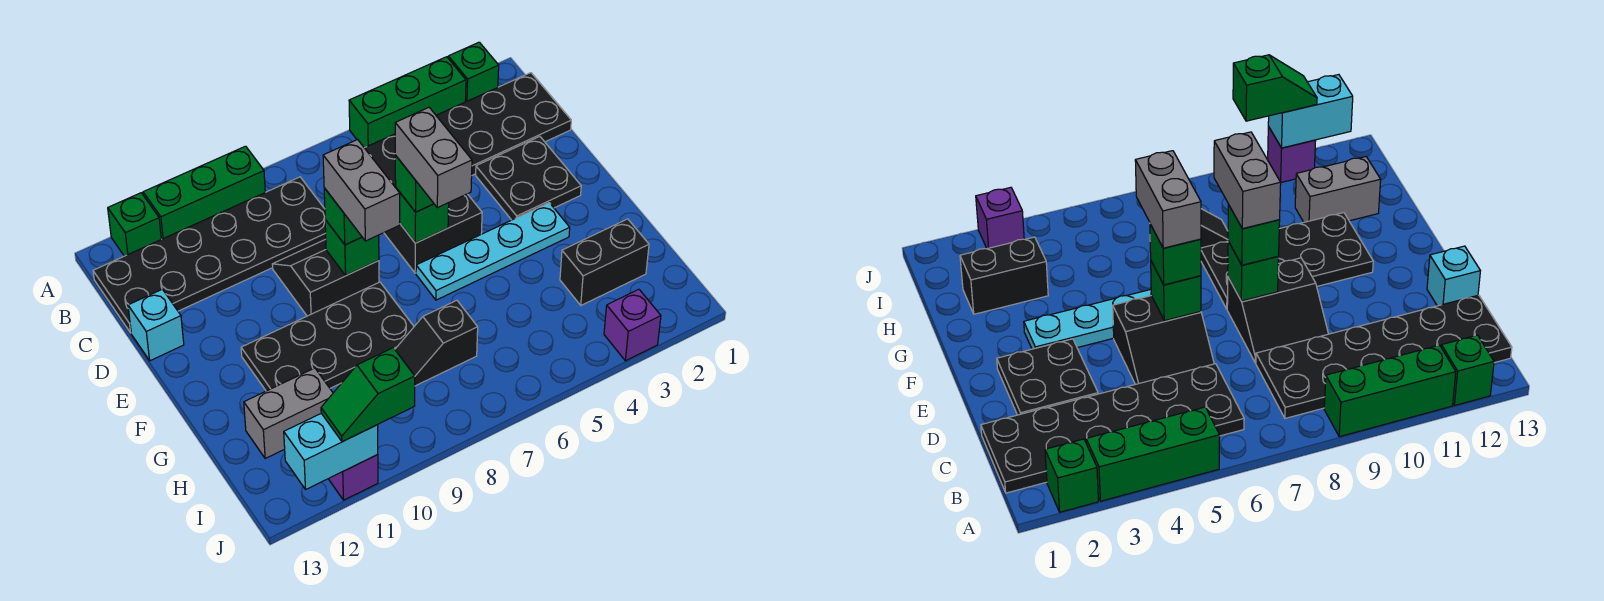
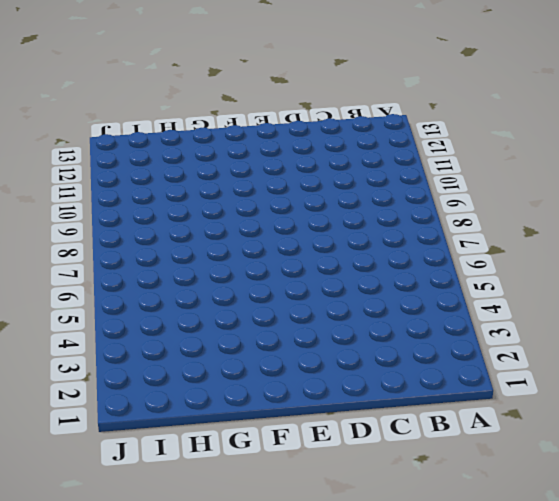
none -> green brick A2 level 1
none -> green brick A3:A5 level 1
none -> green brick A9:A11 level 1

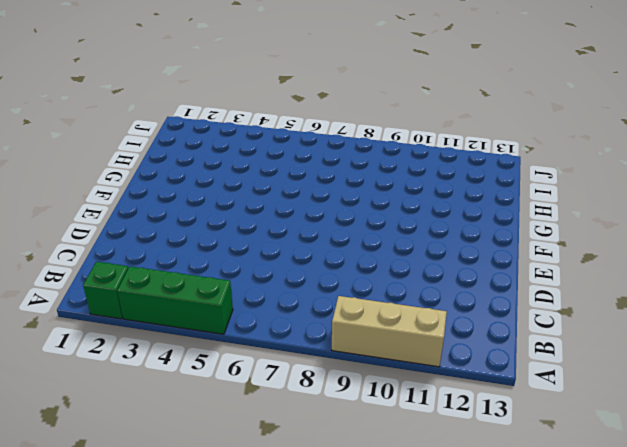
tan brick A9:A11 level 1 -> green brick A9:A11 level 1
none -> green brick A12 level 1
none -> black plate B1:C6 level 1
none -> black plate B8:C13 level 1

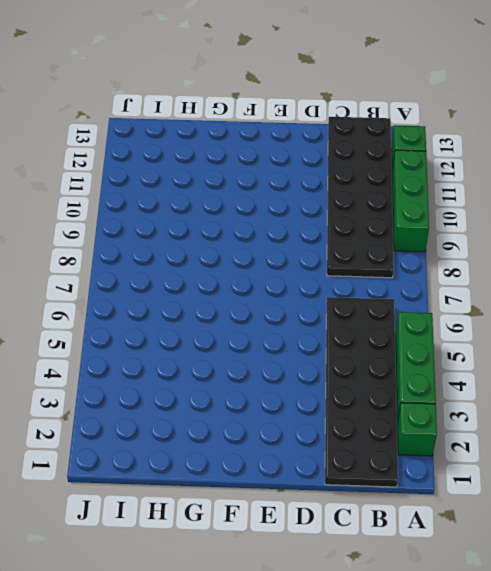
none -> black plate D2:E3 level 1
none -> black slope D5:E6 level 1 top E
none -> black slope D8:E9 level 1 top E

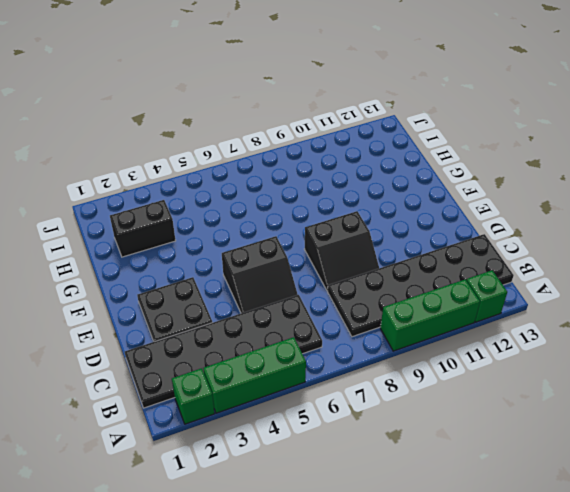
none -> cyan brick D13 level 1
none -> cyan plate F3:F6 level 1
none -> black plate F8:G11 level 1

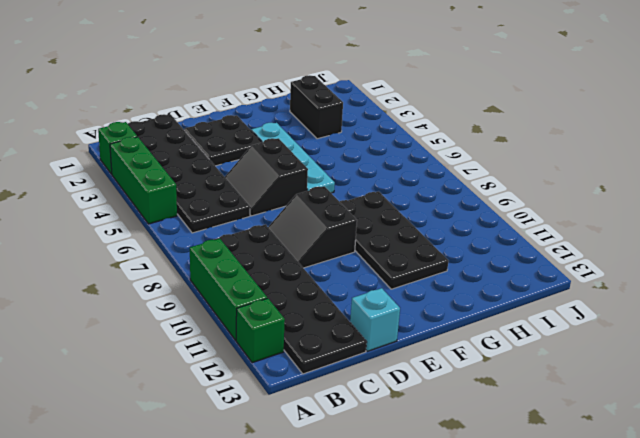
none -> black slope H7:H8 level 1 top 7
none -> grey brick H11:H12 level 1
none -> purple brick J3 level 1

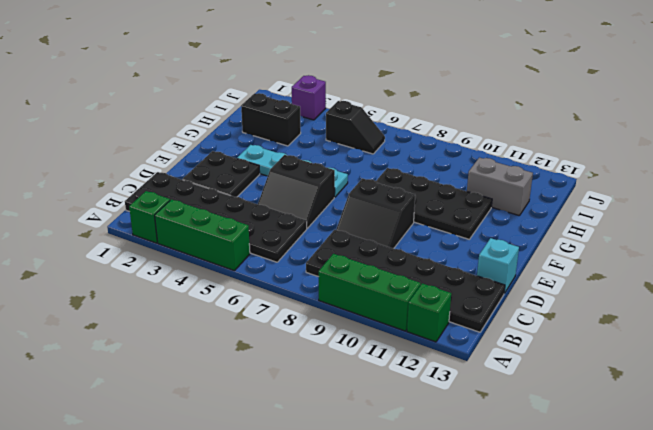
black slope I5:I6 level 1 top 5 -> black slope H7:H8 level 1 top 7
none -> purple brick J11 level 1
none -> green brick E6 level 2
none -> green brick E8 level 2

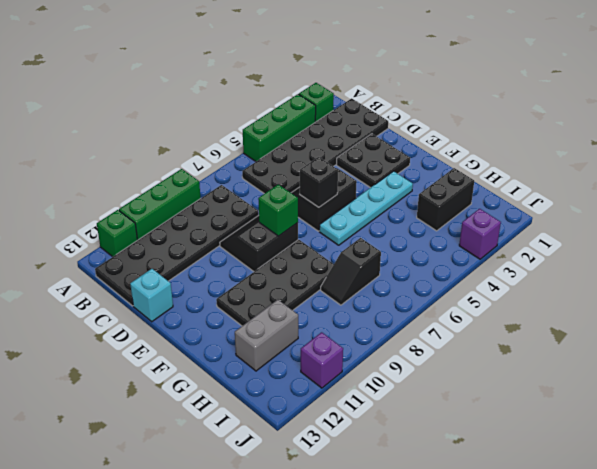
black brick E6 level 2 -> green brick E6 level 2
none -> cyan brick J11:J12 level 2
none -> green brick E6 level 3
none -> green brick E8 level 3

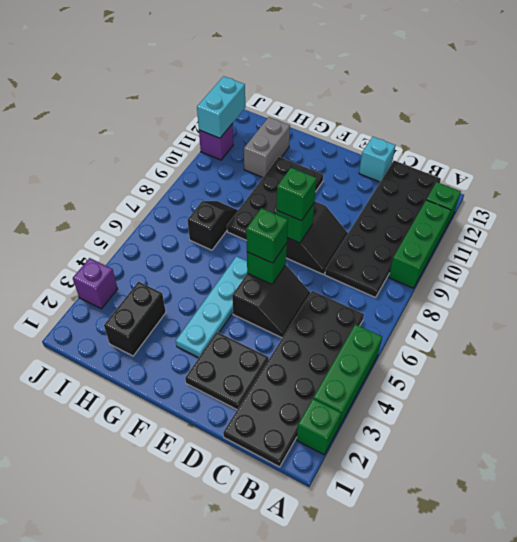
none -> green slope J10:J11 level 3 top 10
none -> grey brick E6:F6 level 4
none -> grey brick E8:F8 level 4

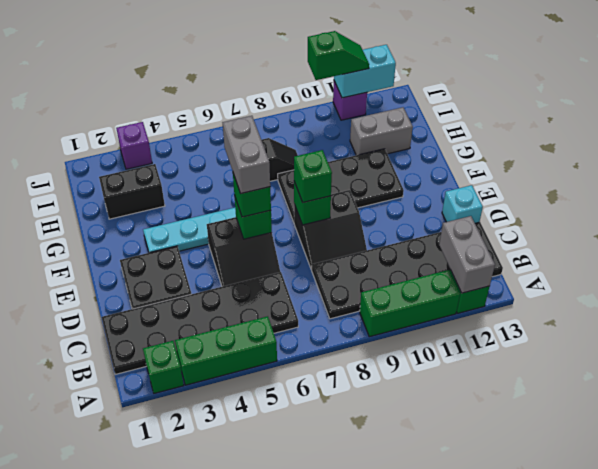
grey brick A12:B12 level 2 -> grey brick E8:F8 level 4

